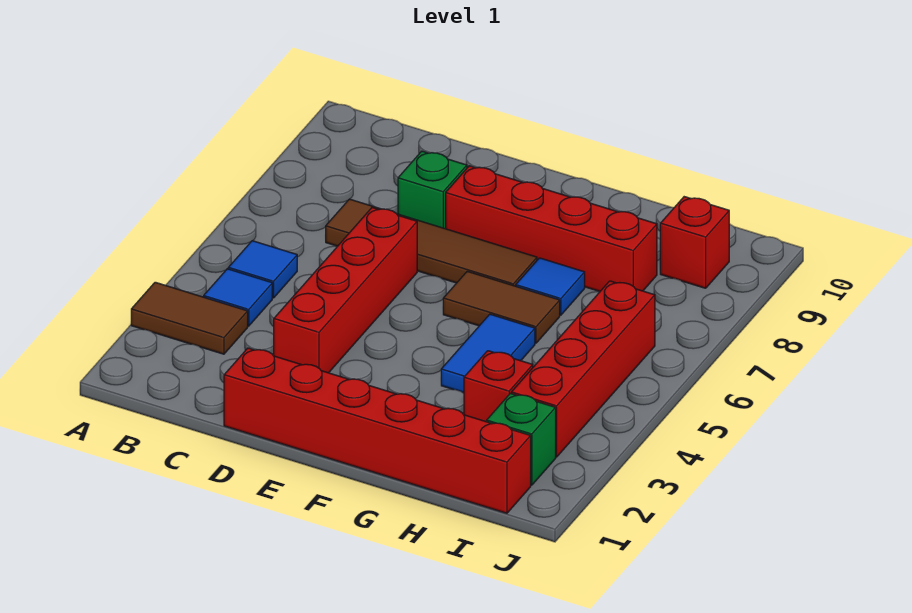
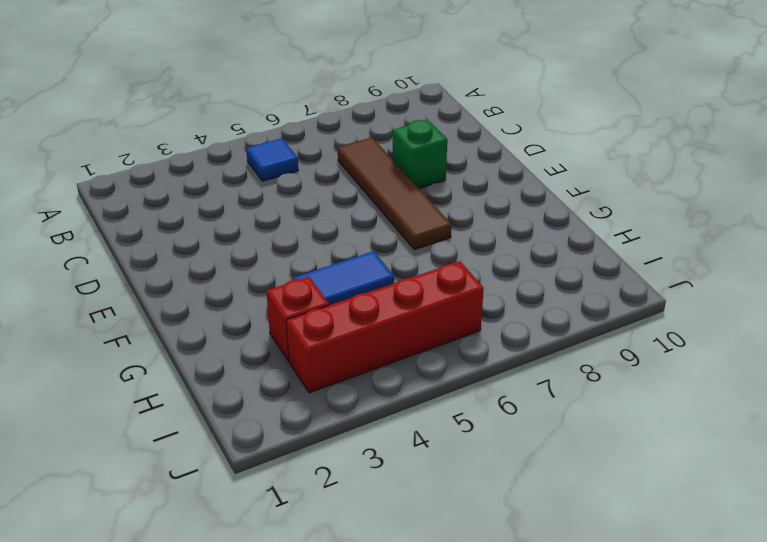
none -> brown tile A3:B3 level 1
none -> blue tile B4 level 1
none -> red brick D1:I1 level 1

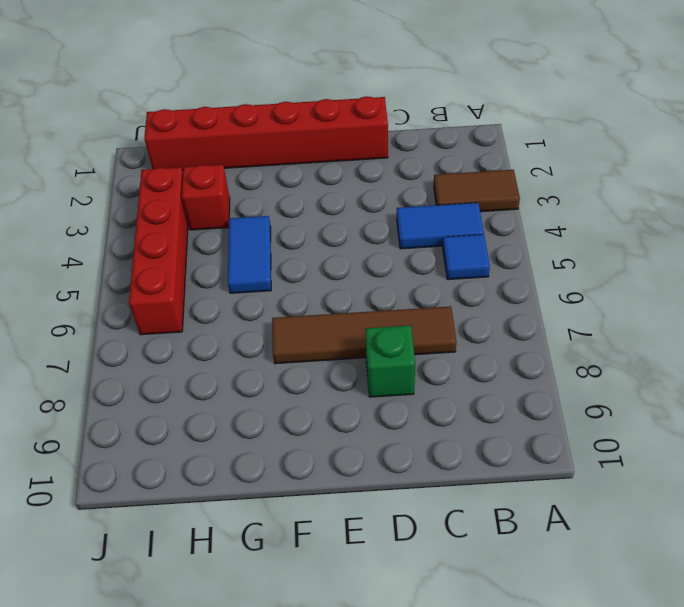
blue tile B4:C4 level 1 -> blue tile B4 level 1
none -> red brick D3:D6 level 1
none -> red brick E8:H8 level 1
none -> brown tile F6:G6 level 1

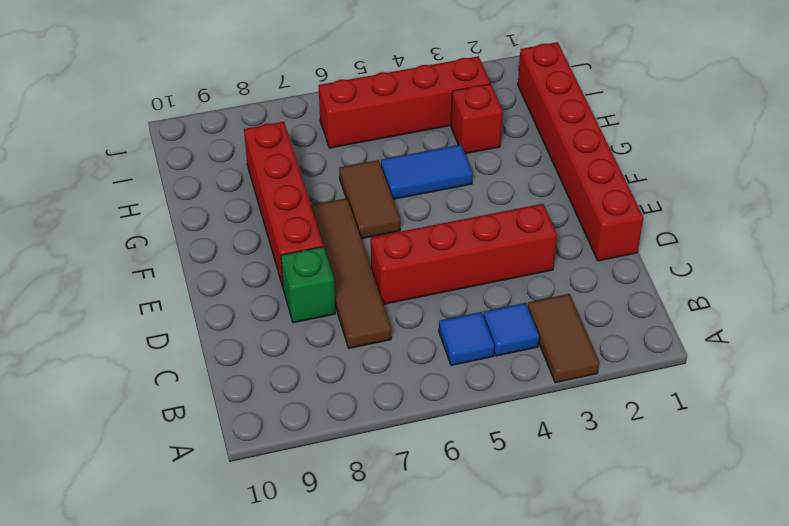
none -> blue tile G7 level 1
none -> green brick I2 level 1
none -> red brick I9 level 1

